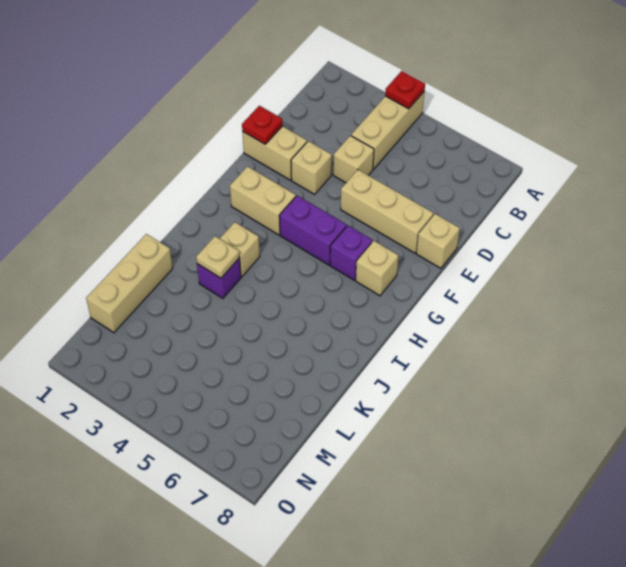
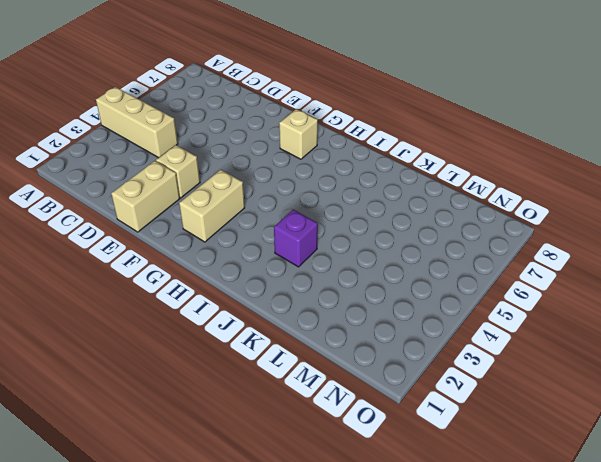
none -> tan brick D4 level 1
none -> tan brick E5:E7 level 1
none -> tan brick E8 level 1

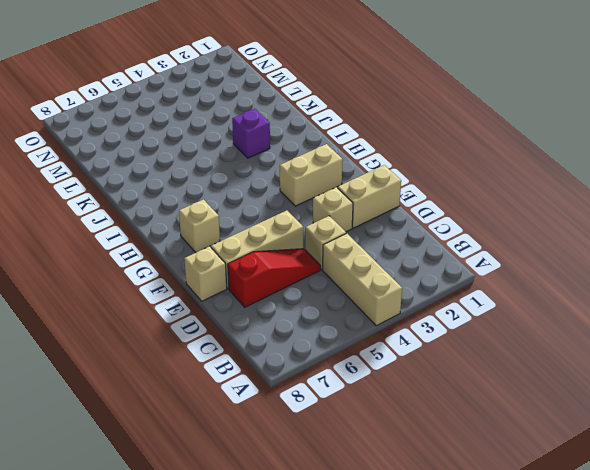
red slope D5:D7 level 1 top 7 -> none
none -> purple brick G4:G5 level 1
none -> purple brick G6 level 1
none -> tan brick I3 level 1

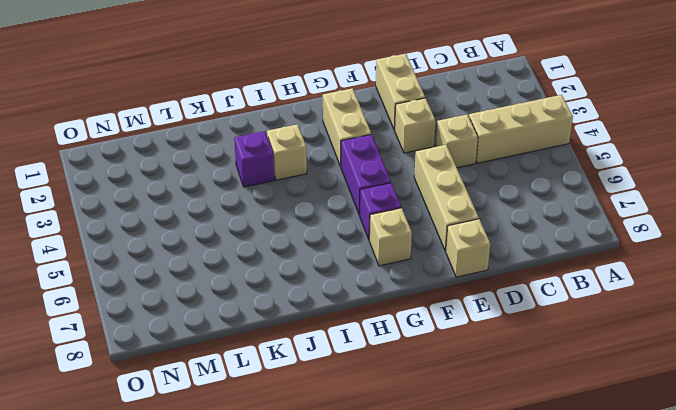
none -> tan brick K1:M1 level 1
none -> red plate A4 level 2
none -> red plate E1 level 2

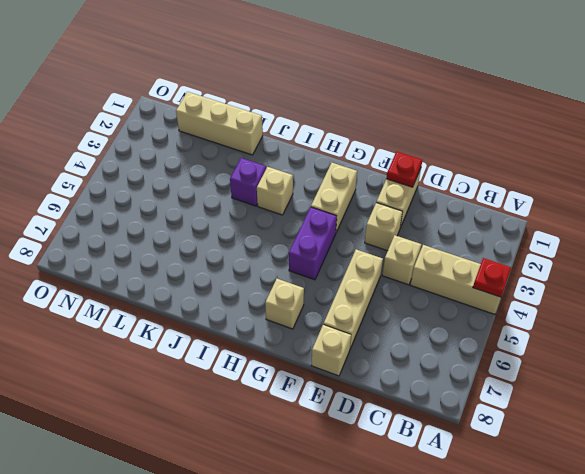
none -> purple brick G6 level 1
none -> tan plate J3 level 2

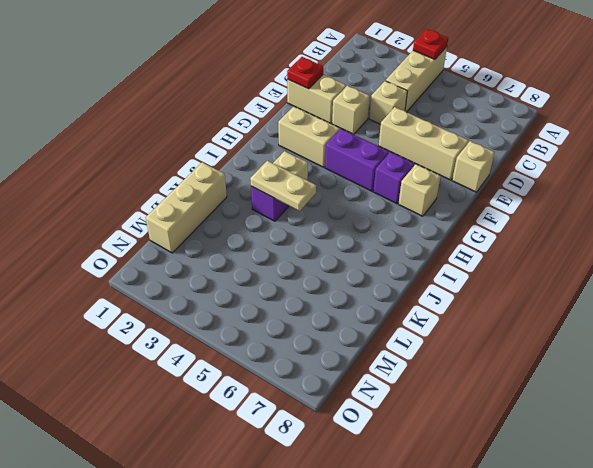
tan plate J3:J4 level 2 -> tan plate J3 level 2

